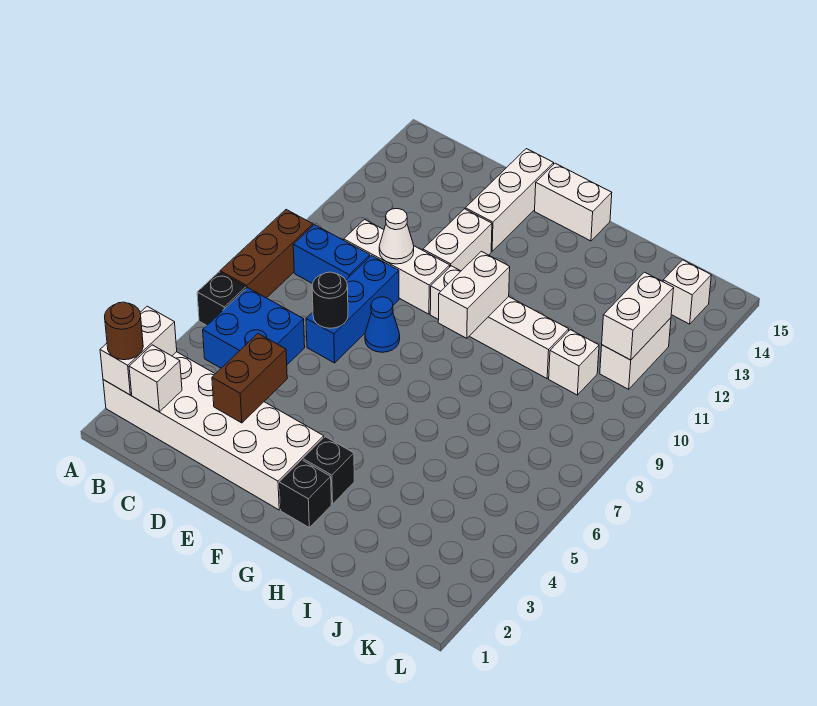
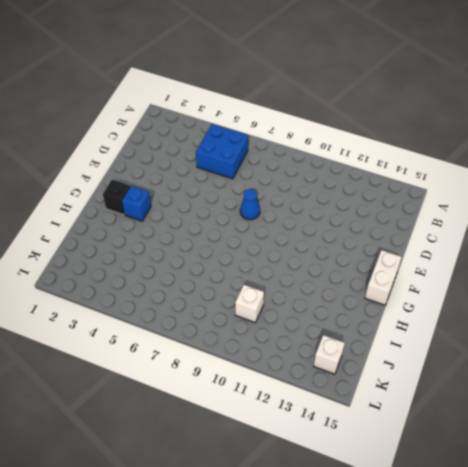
blue brick G3 level 1 -> black brick G3 level 1
none -> white brick A2:F3 level 1
none -> black brick A6 level 1
none -> brown brick A7:A9 level 1

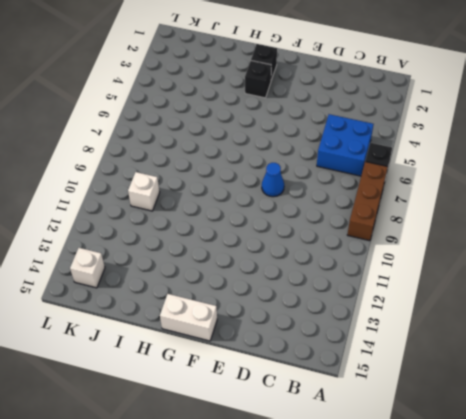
none -> white brick A2:F3 level 1
none -> blue brick B9:C9 level 1
none -> white brick C10:E10 level 1

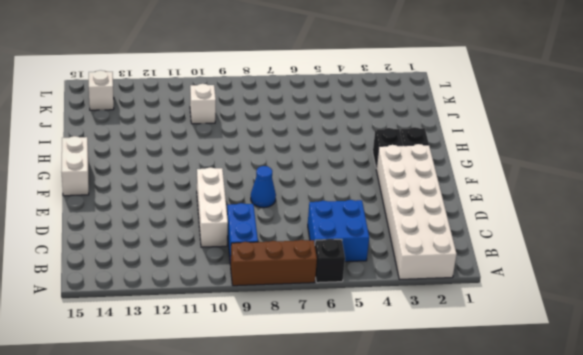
none -> blue brick D7:D9 level 1
none -> white brick E11:E12 level 1
none -> white brick E13:E15 level 1

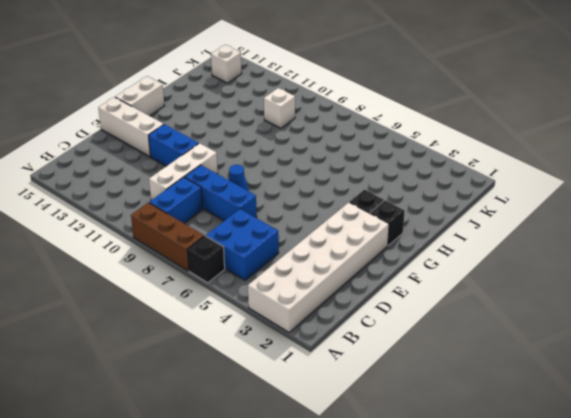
blue brick E11:E12 level 1 -> white brick E11:E12 level 1
none -> white brick F10:I10 level 1
none -> white brick K11:K12 level 1
none -> white brick A2:A3 level 2

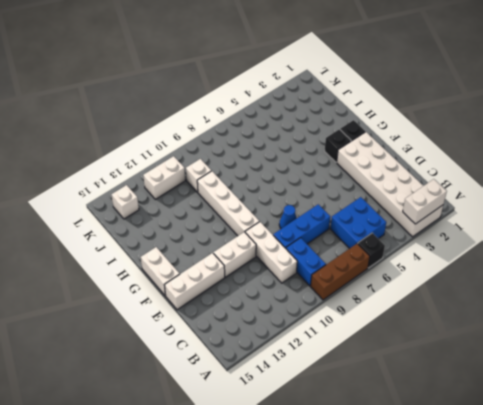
none -> white brick B2 level 2
none -> brown brick D3:D4 level 2
none -> black round brick D7 level 2

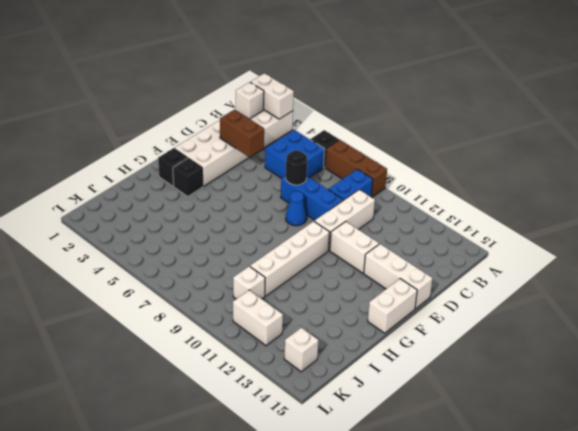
none -> white cone D10 level 2
none -> white brick G9:G10 level 2
none -> white brick K11:K12 level 2

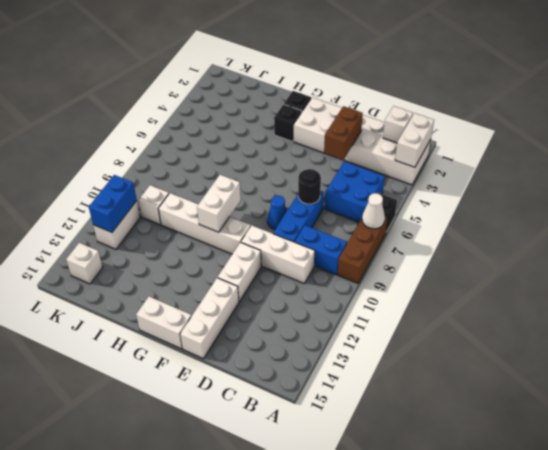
white cone A7 level 2 -> white cone D10 level 2
blue brick K11:K12 level 2 -> white brick K11:K12 level 2
none -> brown round brick A2 level 3

